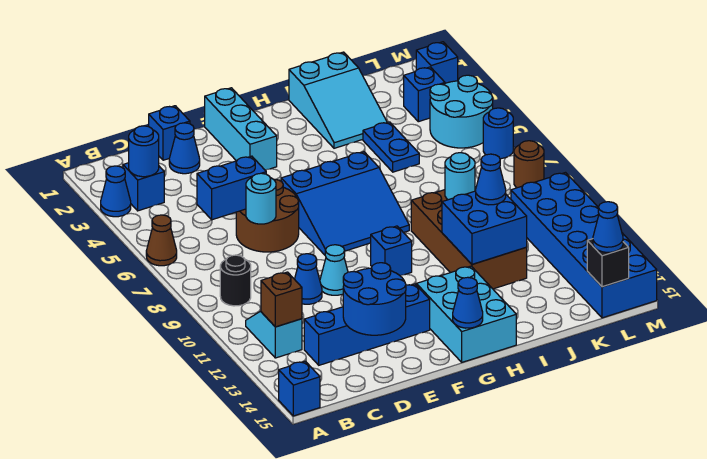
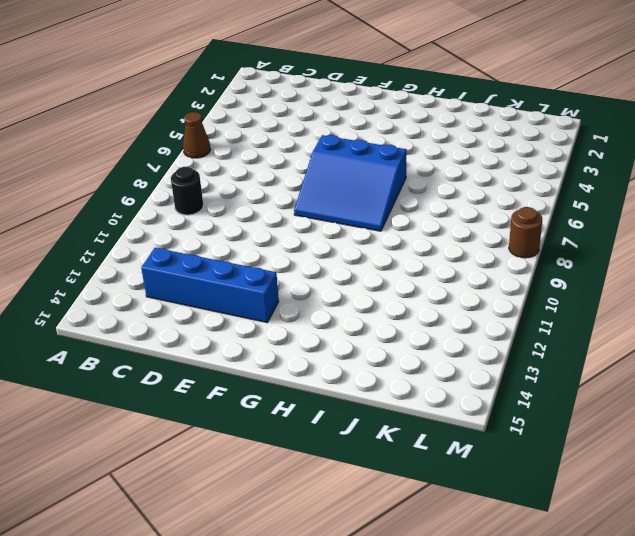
none -> blue cone A3 level 1
none -> blue brick A15 level 1
none -> blue brick B3 level 1
none -> cyan slope B11:B12 level 1 top 12

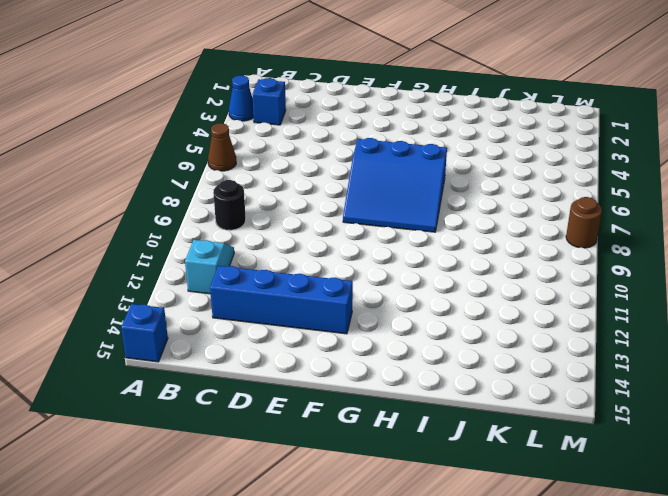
none -> blue brick D1 level 1
none -> blue cone D2 level 1
none -> brown round brick D6:E7 level 1
none -> blue cone D10 level 1

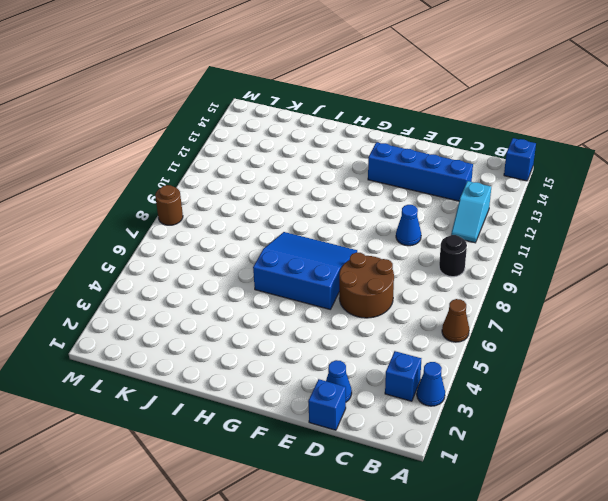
none -> cyan cone E10 level 1
none -> cyan brick F1:F3 level 1
none -> blue brick G10 level 1
none -> cyan brick G13:H15 level 1

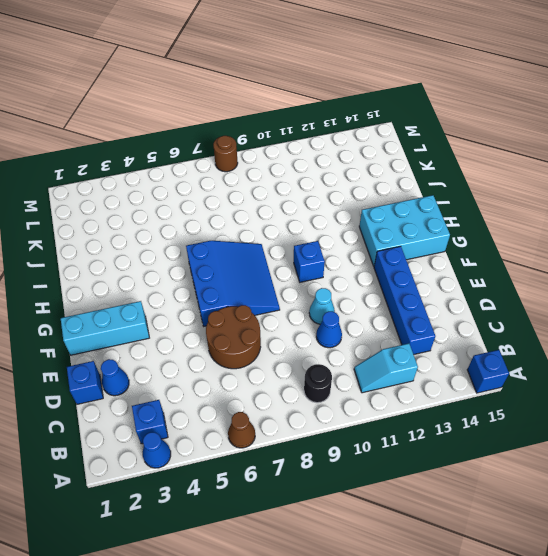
none -> cyan slope I1:J3 level 1 top 1
none -> brown brick I9:J12 level 1
none -> blue plate J4:J5 level 1
none -> blue brick L3 level 1

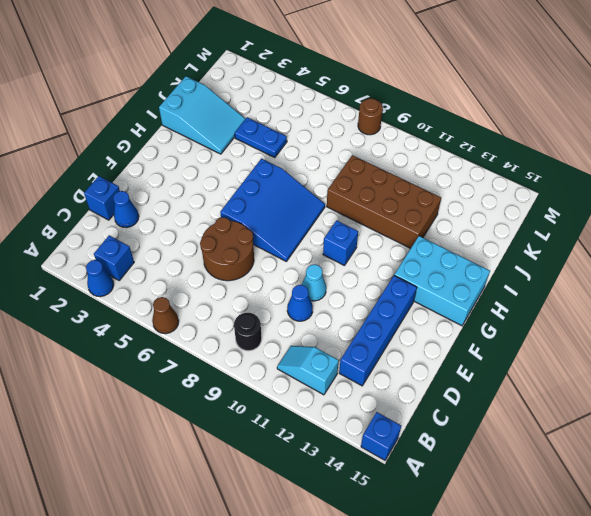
none -> cyan brick F1:F3 level 1
none -> blue brick L3 level 1
none -> cyan round brick L4:M5 level 1
none -> blue brick L10:M15 level 1

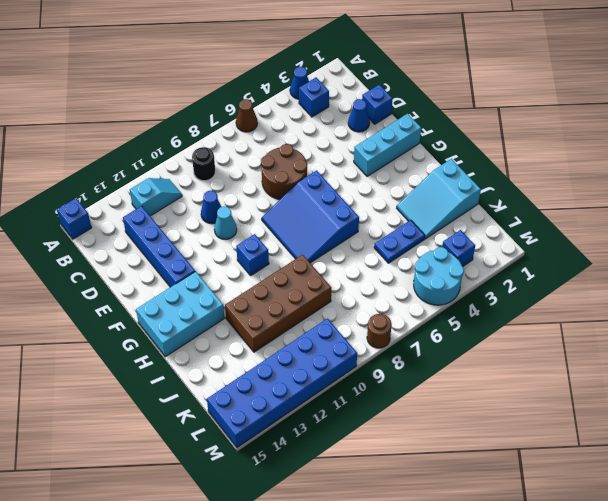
none -> blue brick M2 level 1
none -> blue round brick M6 level 1
none -> blue round brick B3 level 2
none -> brown brick B12 level 2

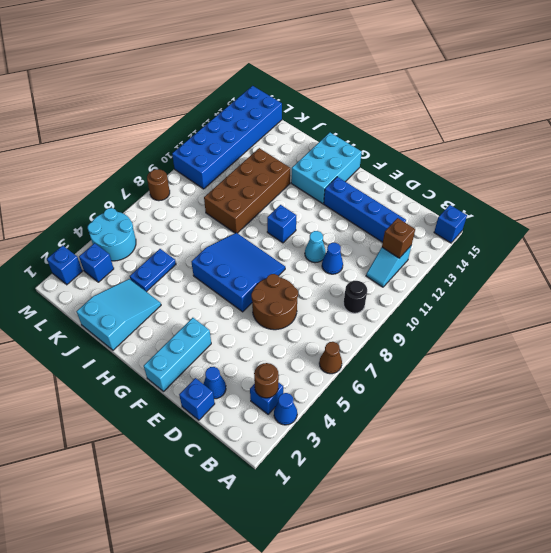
brown round brick B3 level 2 -> blue round brick B3 level 2
none -> blue round brick M6 level 1
none -> blue brick C6:D6 level 2
none -> cyan round brick D7 level 2
none -> blue round brick D13:E14 level 2

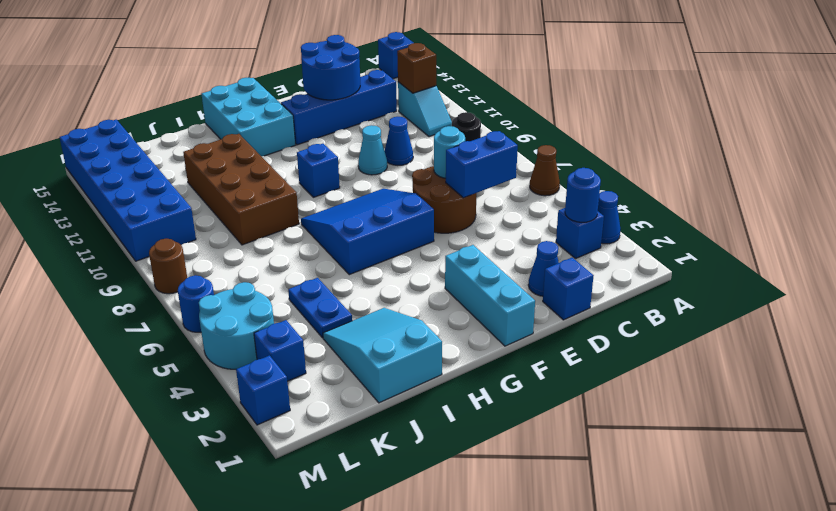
none -> blue cone G15 level 2
none -> blue brick I11:J12 level 2
none -> cyan round brick J9 level 2
none -> black brick L15 level 2

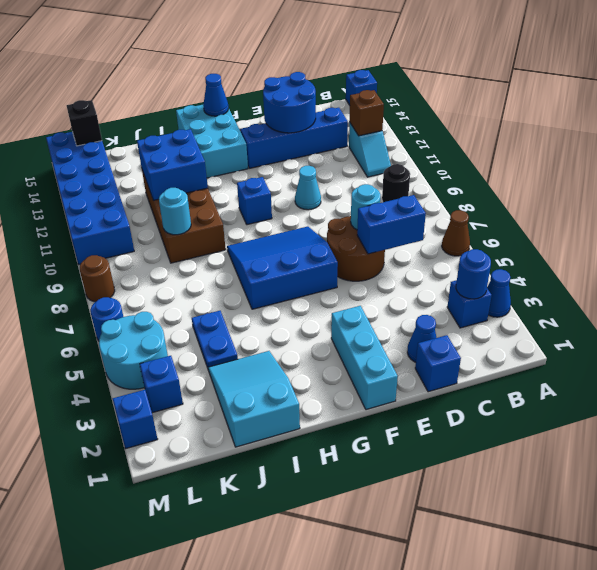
none -> blue cone D10 level 1
none -> blue cone J11 level 3
none -> blue cone L15 level 3

